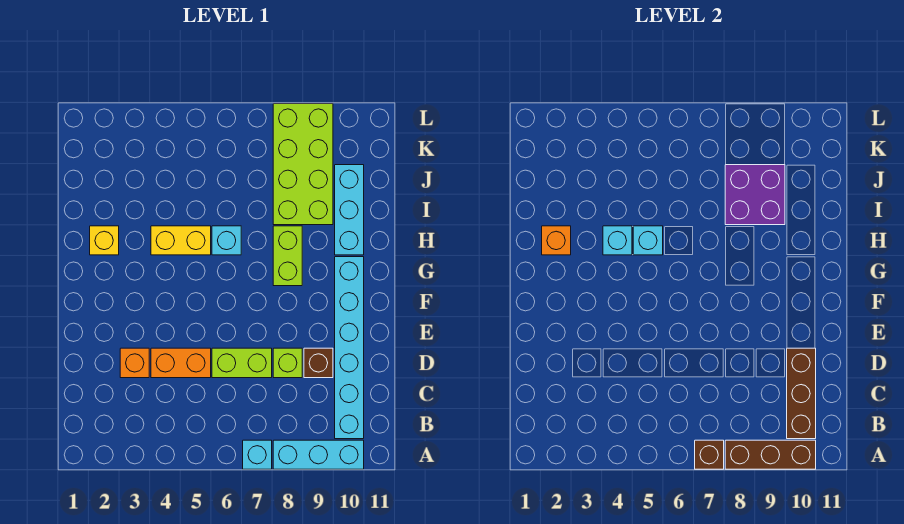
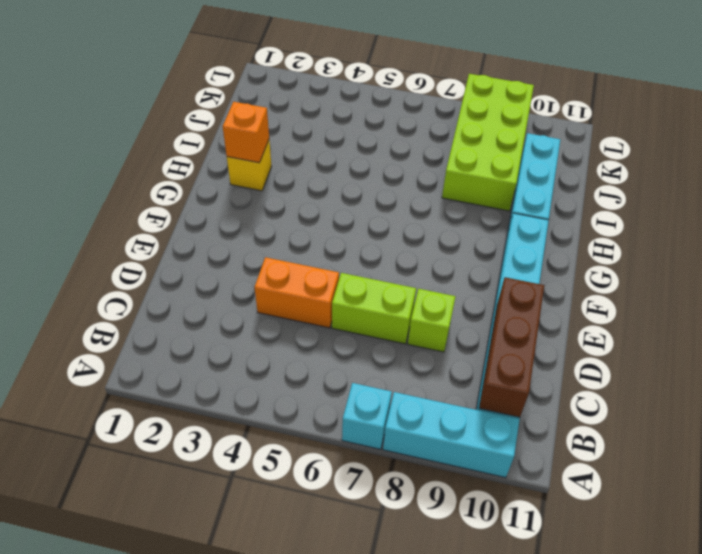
none -> orange brick D3 level 1
none -> brown brick D9 level 1
none -> lime brick G8:H8 level 1

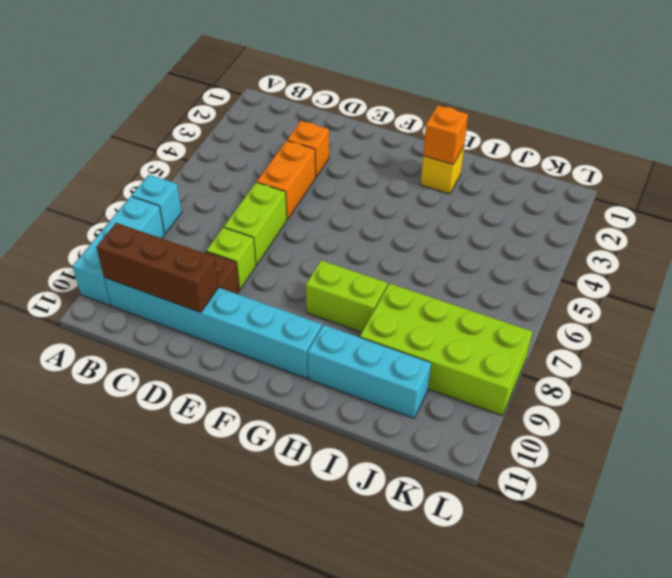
none -> yellow brick H4:H5 level 1
none -> cyan brick H6 level 1
none -> brown brick A7 level 2

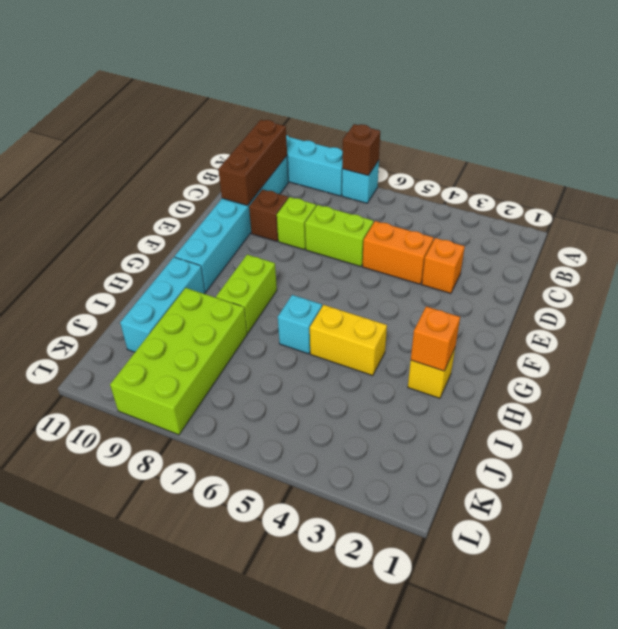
none -> brown brick A8:A10 level 2
none -> cyan brick H4 level 2
none -> cyan brick H5 level 2

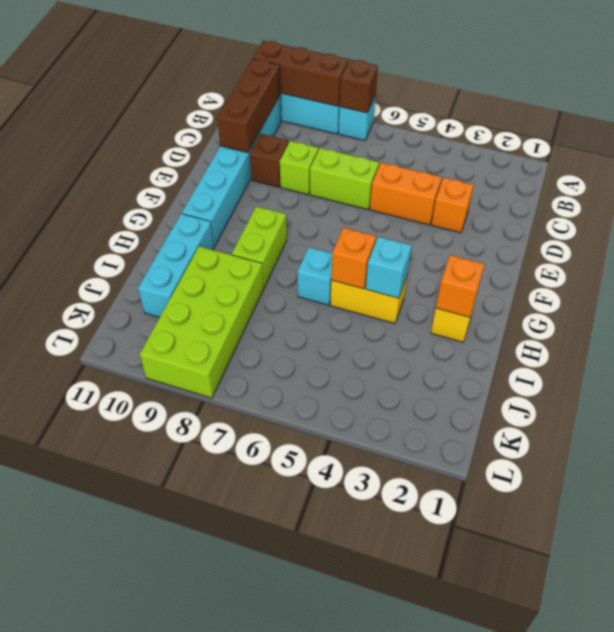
orange brick H5 level 2 -> cyan brick H5 level 2
none -> purple brick I8:J9 level 2

